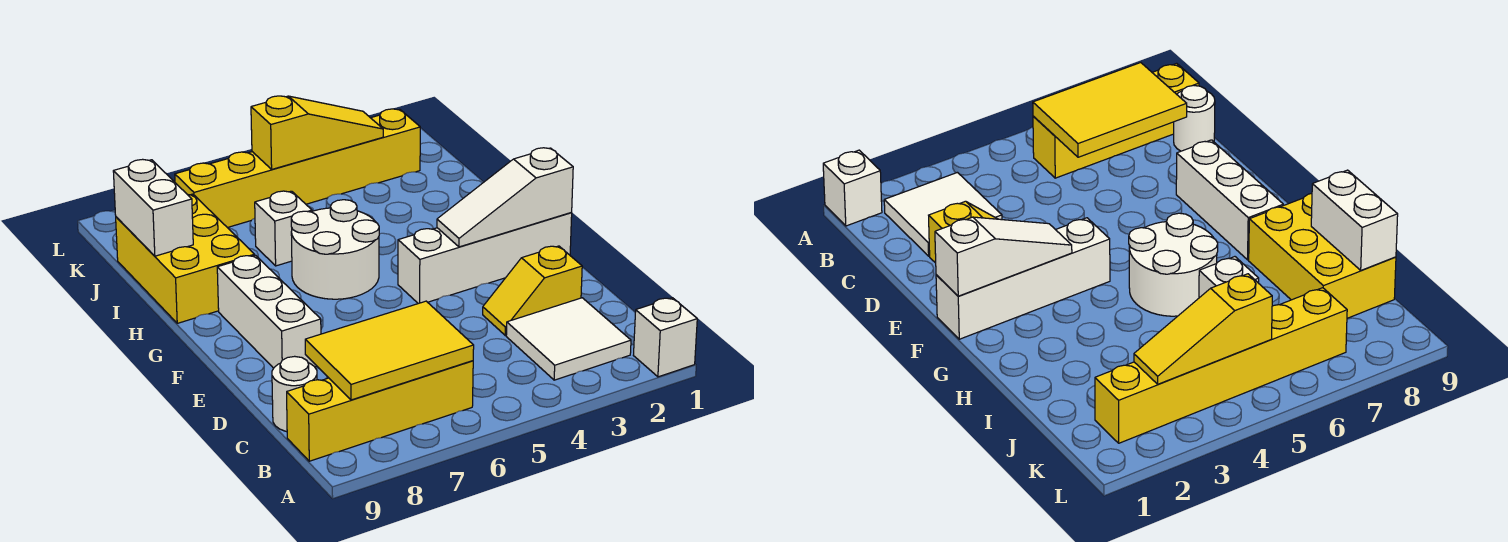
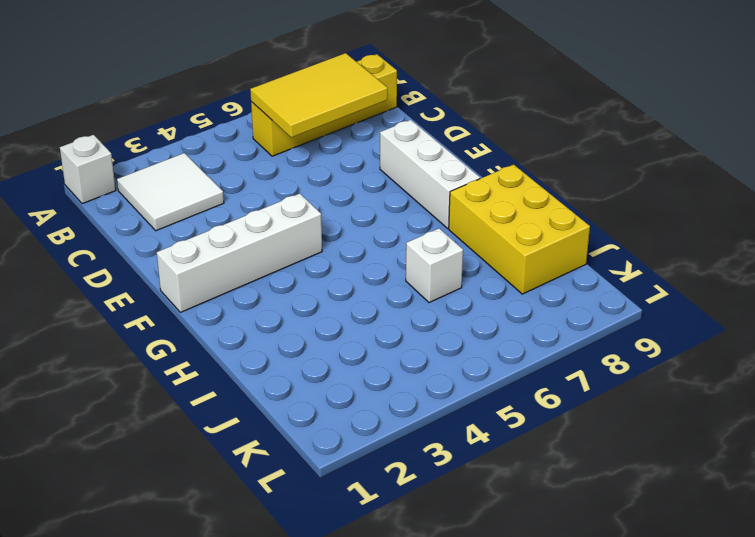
none -> white round brick C9 level 1
none -> yellow slope D2:D3 level 1 top 2
none -> white round brick G5:H6 level 1

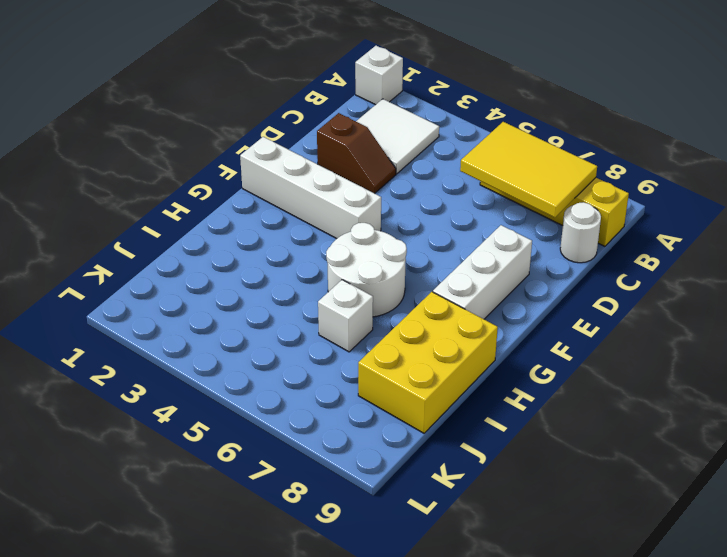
brown slope D2:D3 level 1 top 2 -> yellow slope D2:D3 level 1 top 2
none -> yellow brick K2:K7 level 1
none -> white slope F1:F3 level 2 top 1
none -> white brick I9:J9 level 2

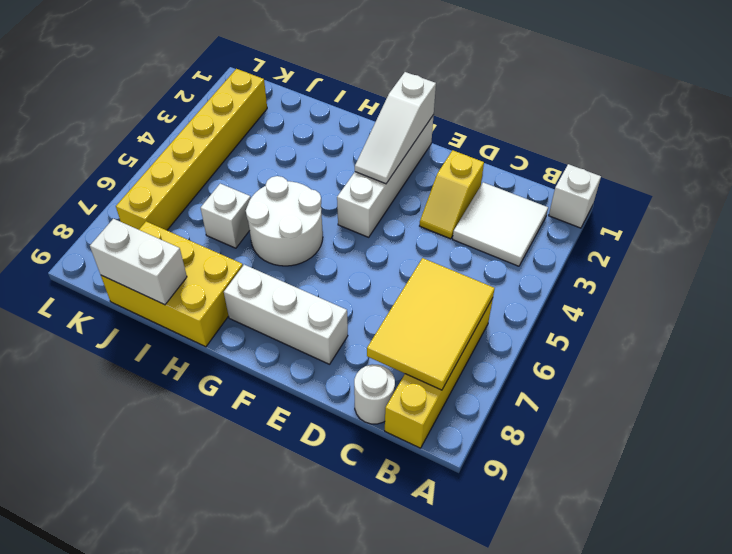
none -> yellow slope K3:K5 level 2 top 5

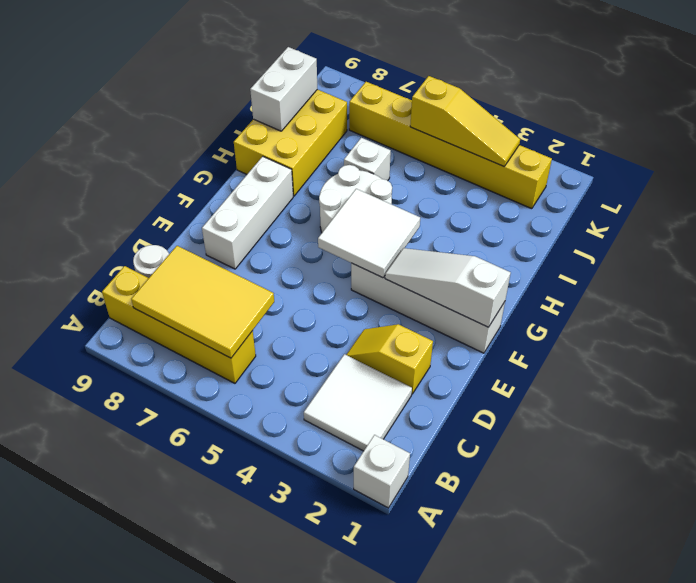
white tile F4:G5 level 2 -> none

